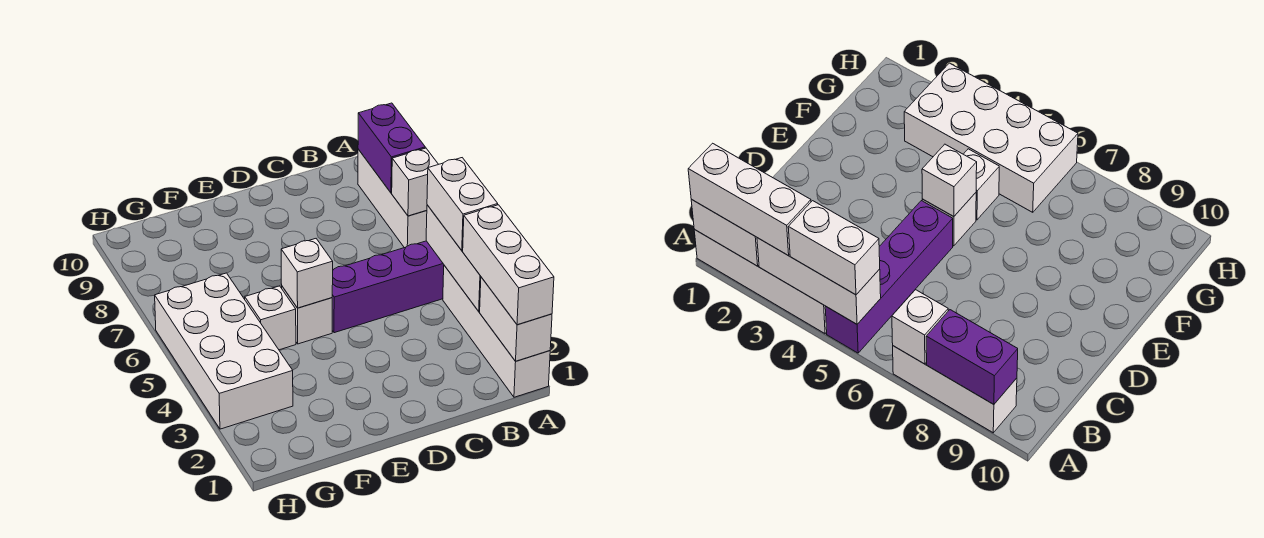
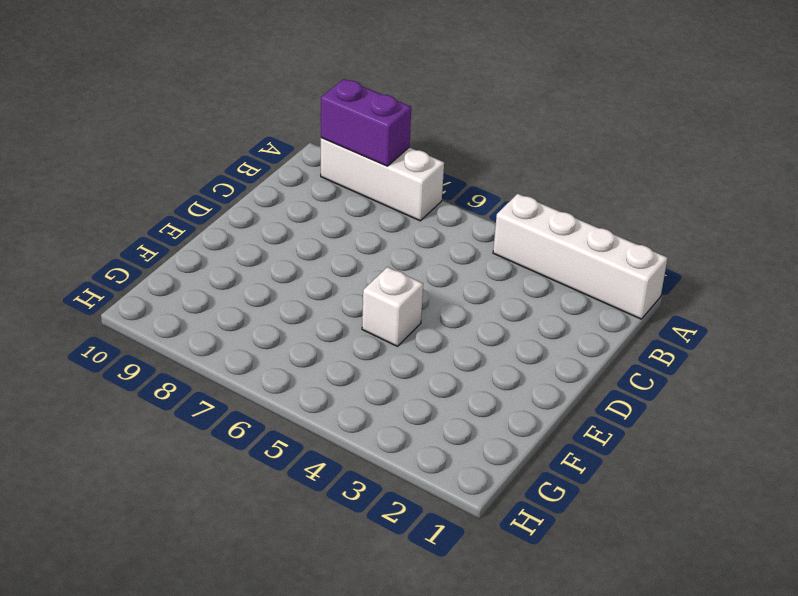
none -> purple brick A5:D5 level 1
none -> white brick F5 level 1
none -> white brick G3:H6 level 1

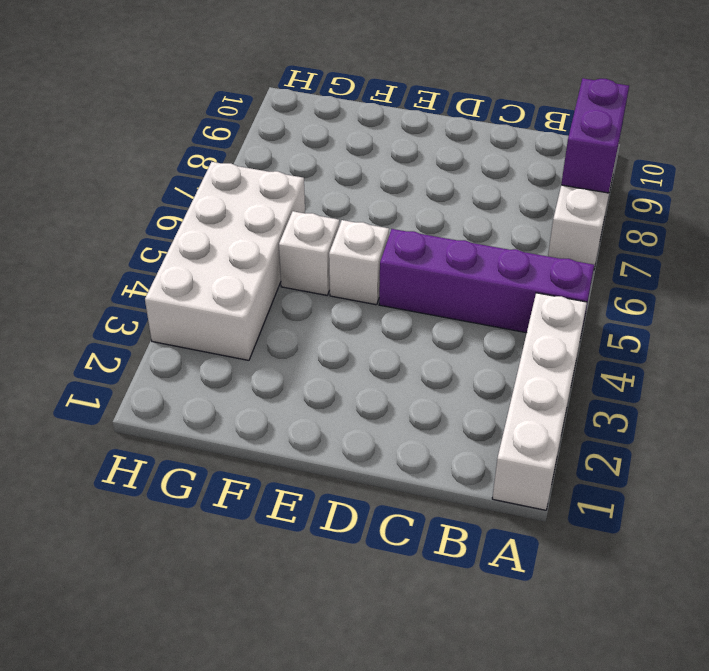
none -> white brick A1:A2 level 2
none -> white brick A3:A5 level 2
none -> white brick A7 level 2

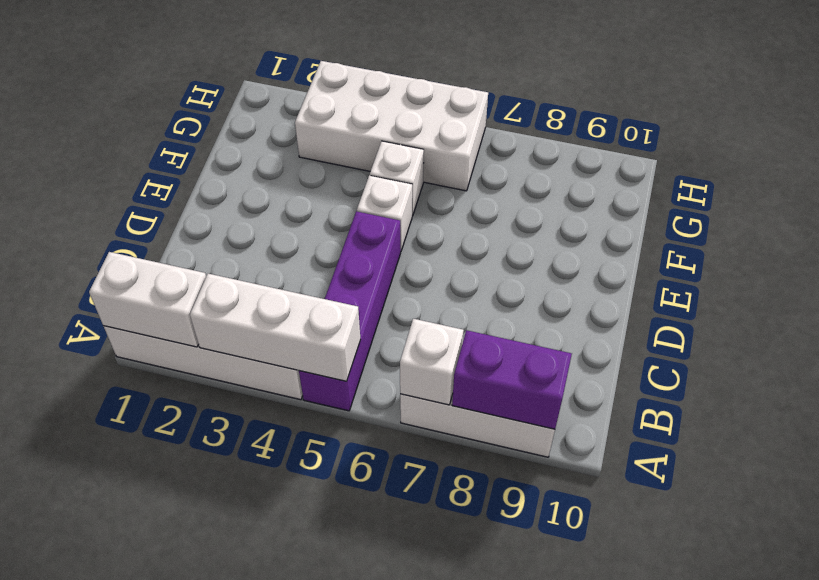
none -> white brick E5 level 2
none -> white brick A1:A3 level 3
none -> white brick A4:A5 level 3

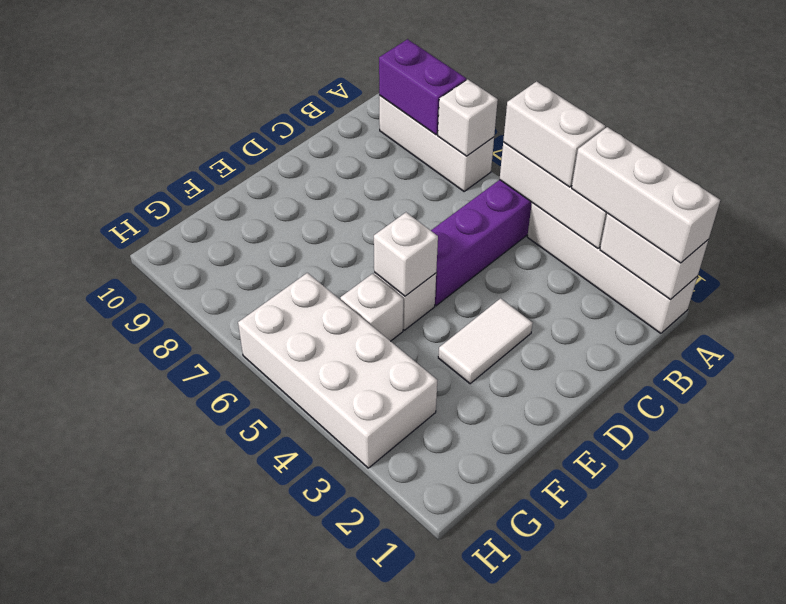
white tile D3:E3 level 1 -> none

